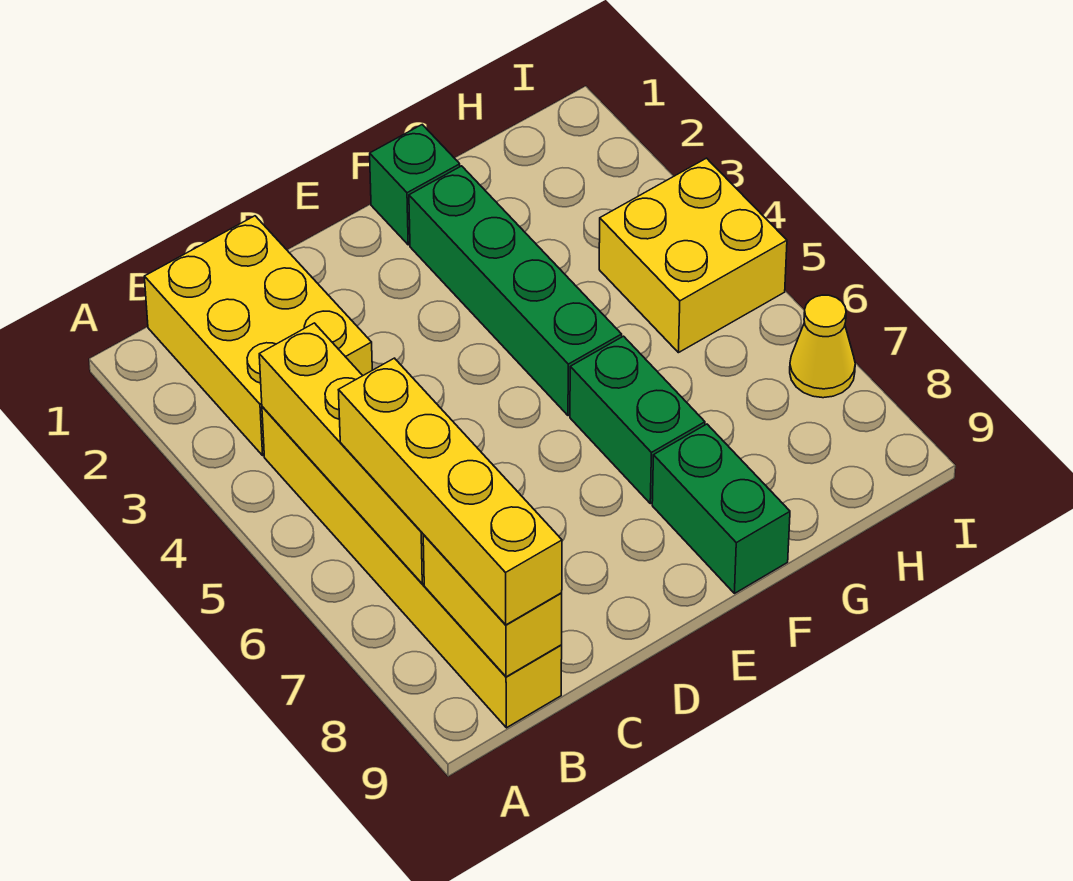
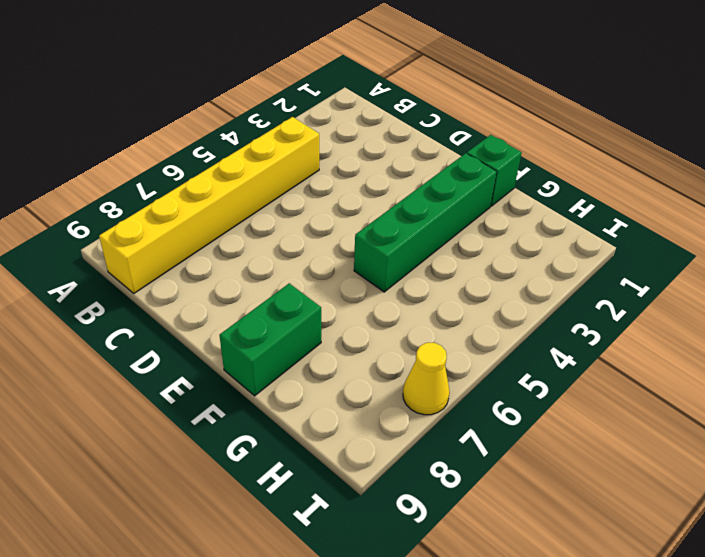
none -> yellow brick B1:C3 level 1
none -> green brick F6:F7 level 1

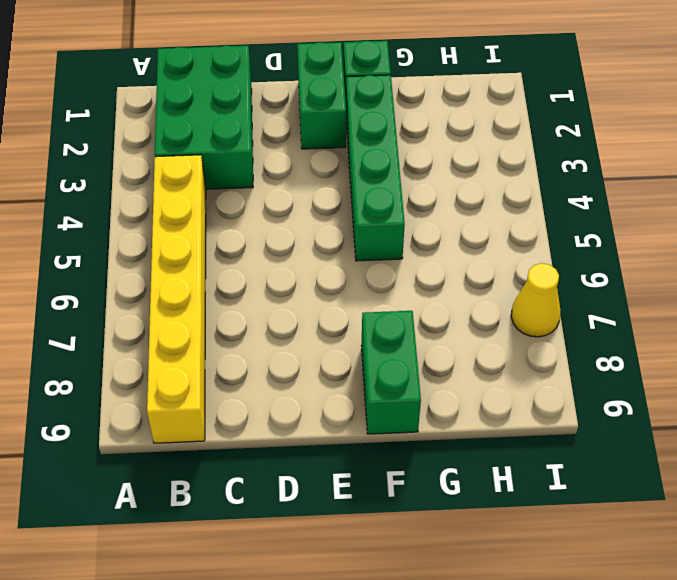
green brick B1:C3 level 1 -> yellow brick B1:C3 level 1
green brick E1:E2 level 1 -> green brick F6:F7 level 1
none -> yellow brick H4:I5 level 1
none -> yellow brick B4:B7 level 2

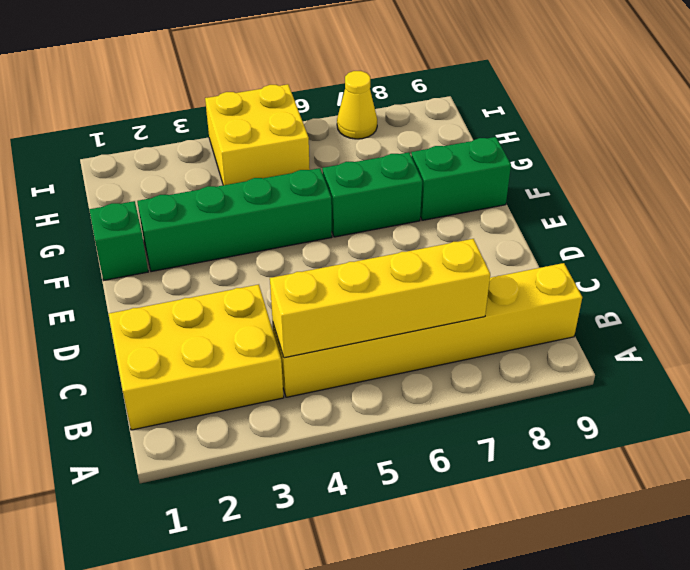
none -> yellow brick B8:B9 level 2
none -> yellow brick B6:B9 level 3

